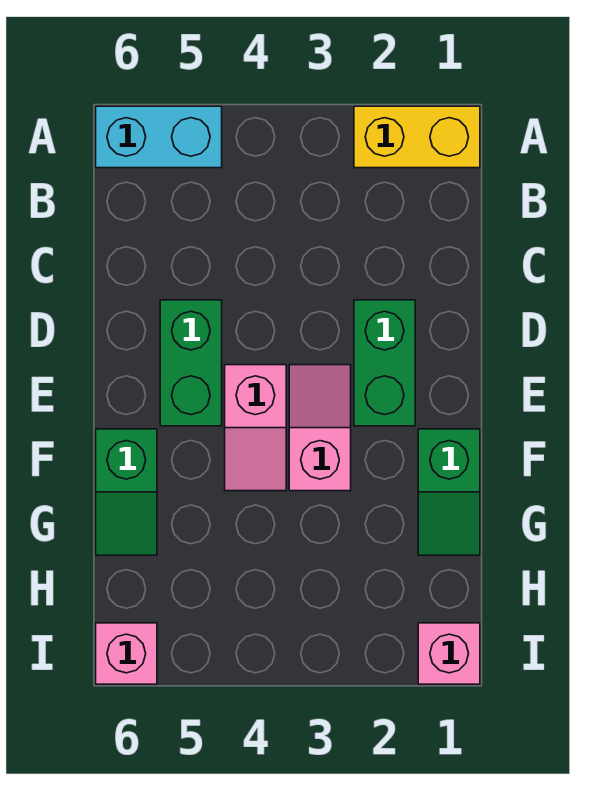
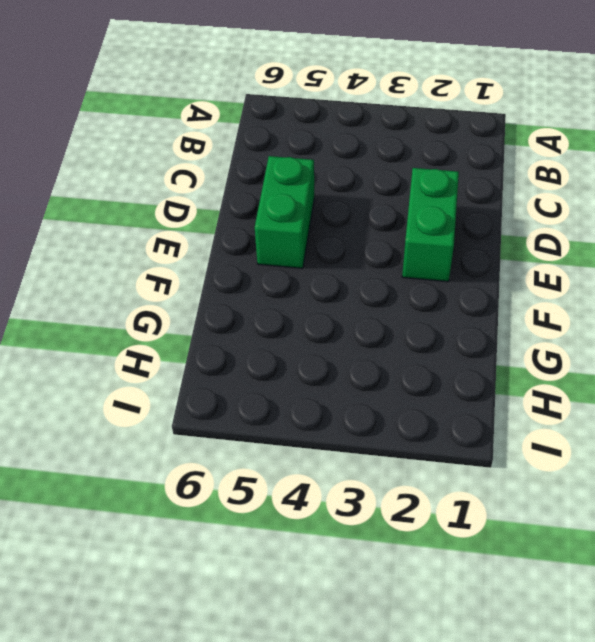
none -> yellow brick A1:A2 level 1
none -> cyan brick A5:A6 level 1

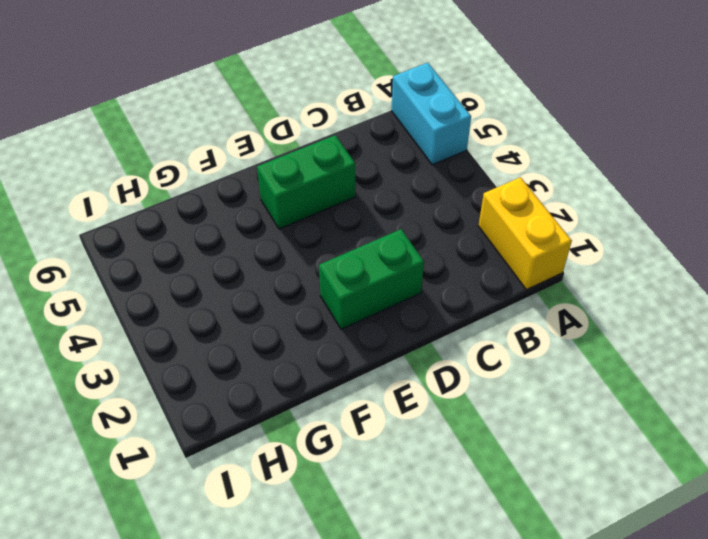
none -> pink slope E3:F3 level 1 top F
none -> pink slope E4:F4 level 1 top E

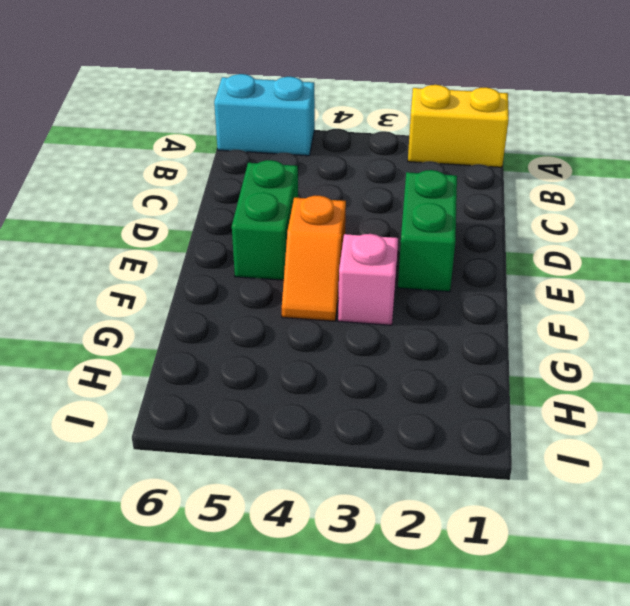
orange slope E4:F4 level 1 top E -> pink slope E4:F4 level 1 top E
none -> green slope F1:G1 level 1 top F
none -> green slope F6:G6 level 1 top F

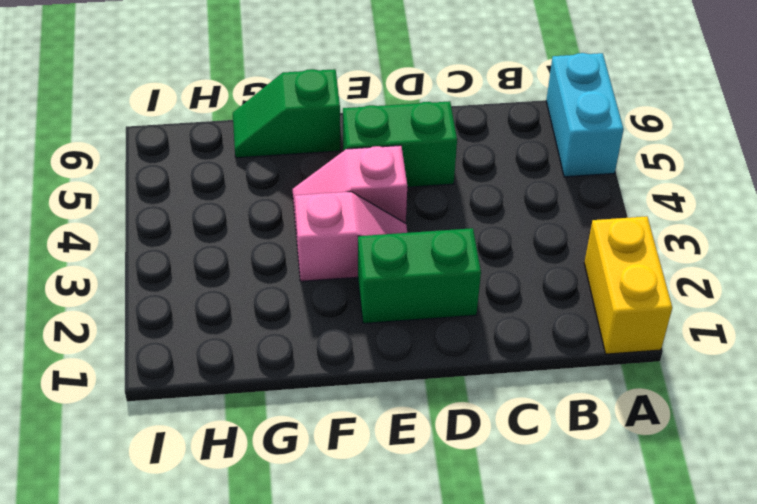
none -> green slope F1:G1 level 1 top F
none -> pink brick I1 level 1

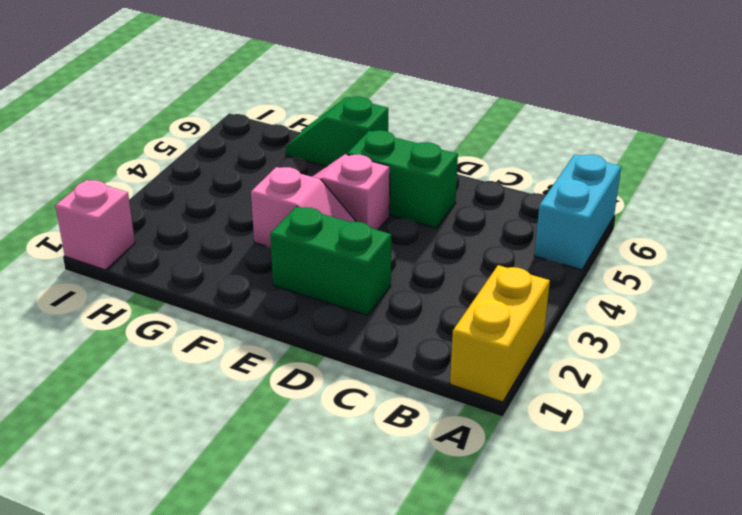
none -> green slope F1:G1 level 1 top F
none -> pink brick I6 level 1

